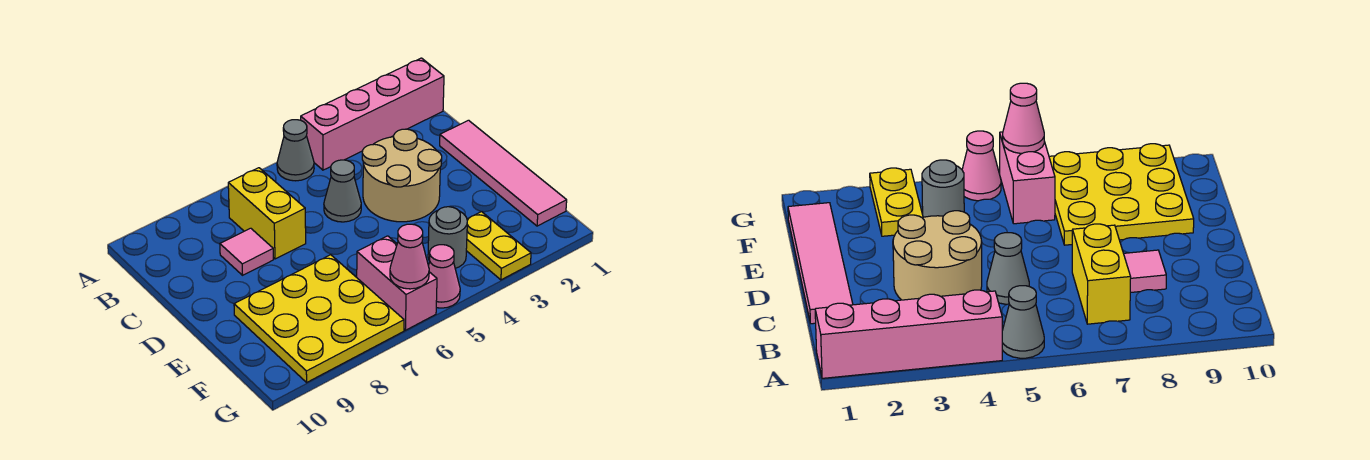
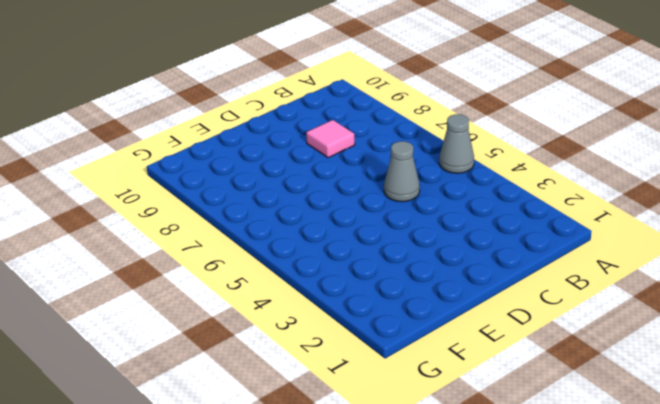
none -> pink brick A1:A4 level 1
none -> yellow brick B7:C7 level 1
none -> pink tile C1:F1 level 1

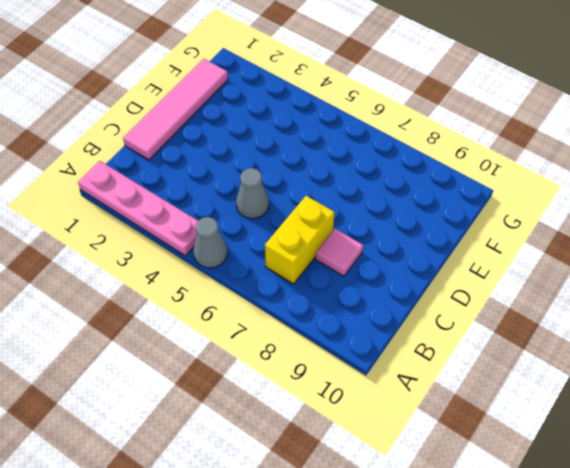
pink plate A1:A4 level 1 -> pink brick A1:A4 level 1
none -> tan round brick C3:D4 level 1
none -> yellow plate E7:G9 level 1
none -> yellow plate F3:G3 level 1

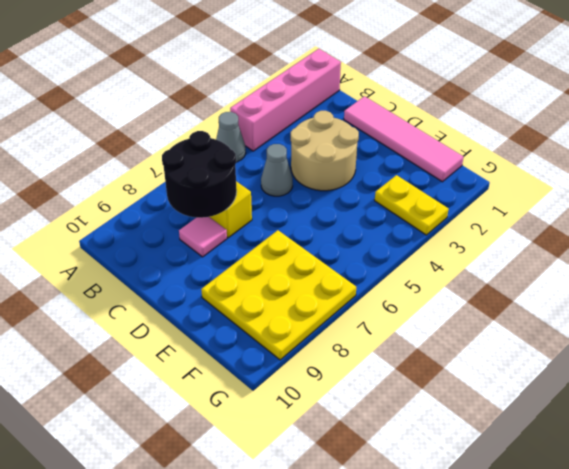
black round brick B7:C8 level 2 -> none
none -> grey round brick F4 level 1
none -> pink brick F6:G6 level 1
none -> pink cone G5 level 1

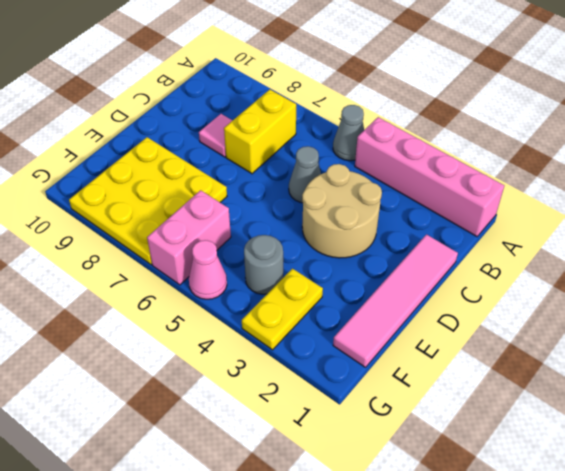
none -> pink cone G6 level 2

